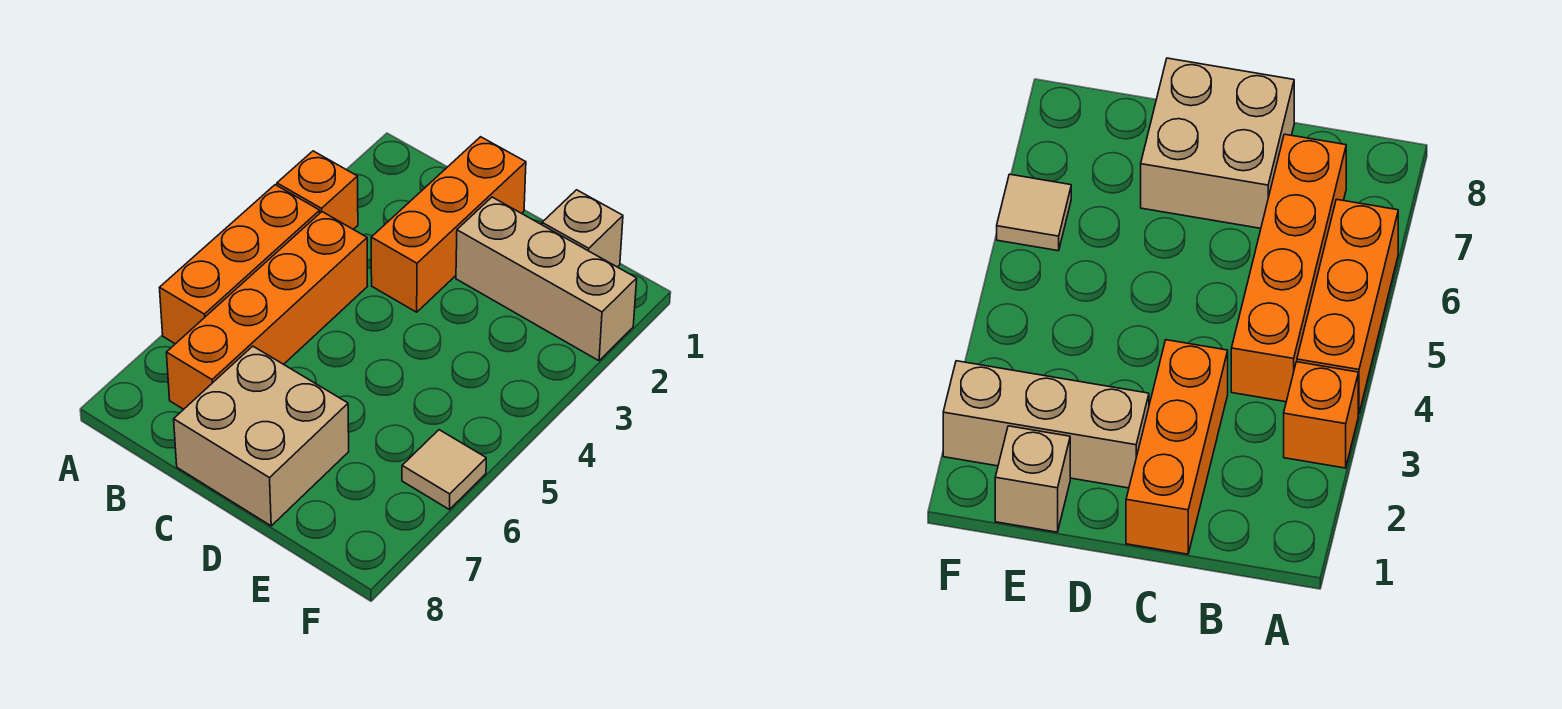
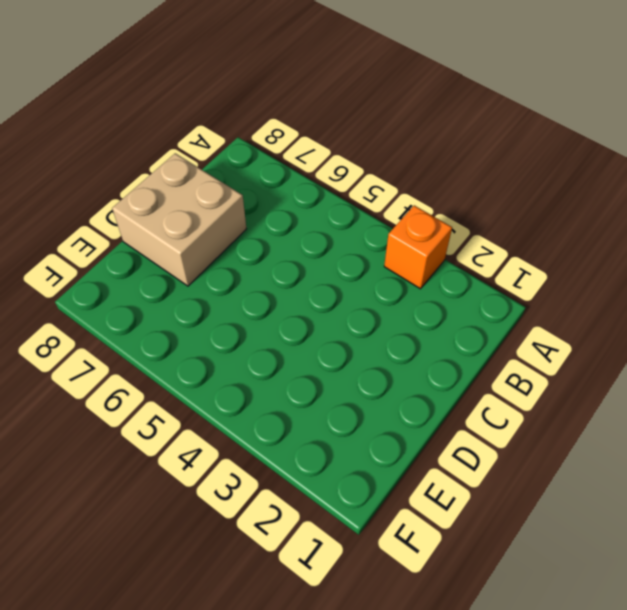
none -> orange brick A4:A6 level 1
none -> orange brick B4:B7 level 1

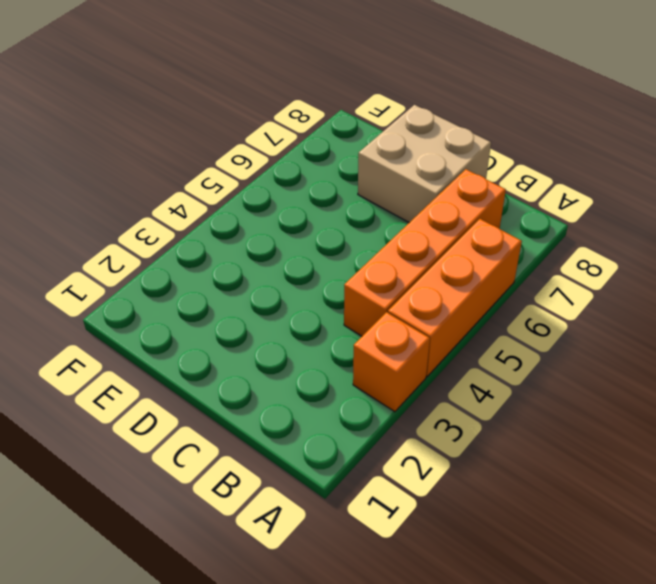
none -> orange brick C1:C3 level 1
none -> tan brick D2:F2 level 1

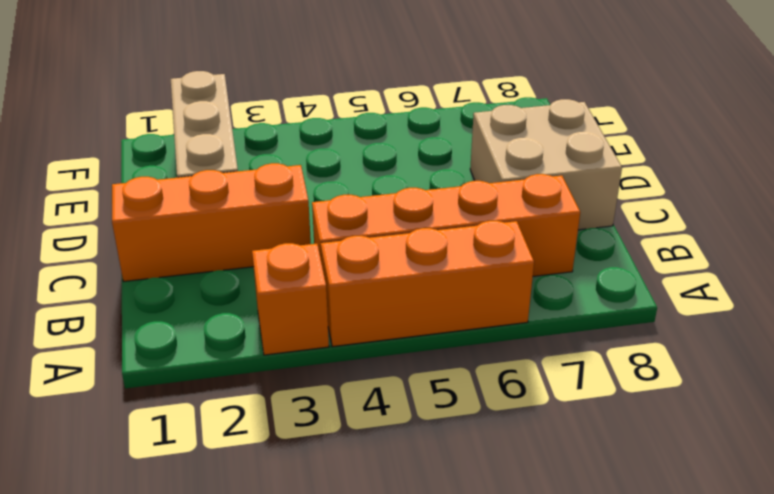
none -> tan brick E1 level 1
none -> tan tile F6 level 1

